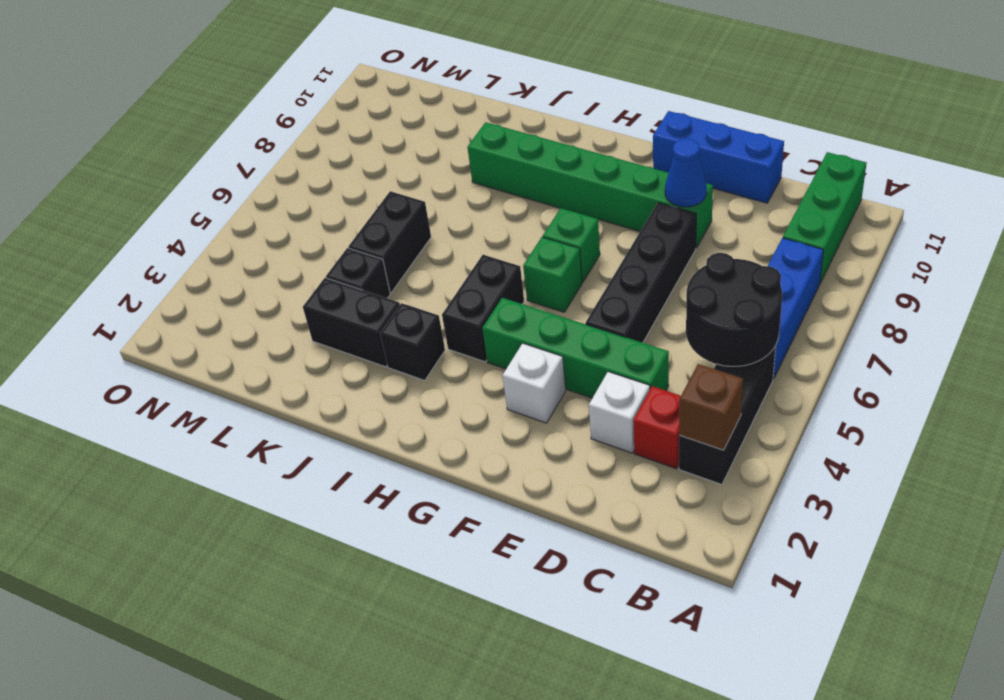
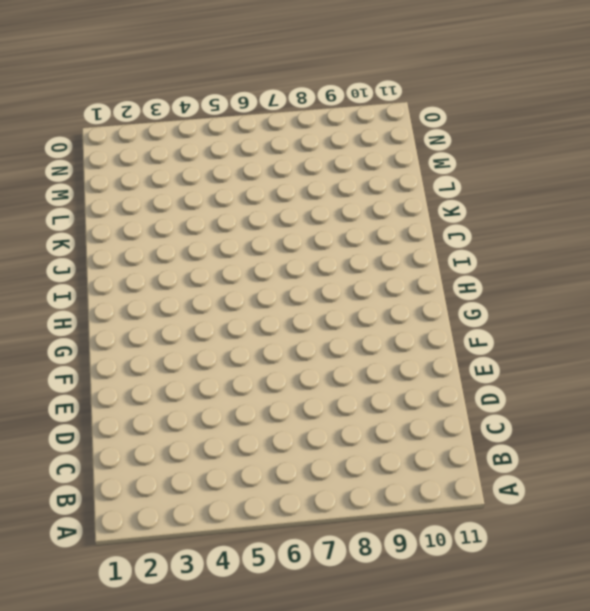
none -> black brick B3:B5 level 1
none -> blue brick B6:B8 level 1
none -> green brick B9:B11 level 1

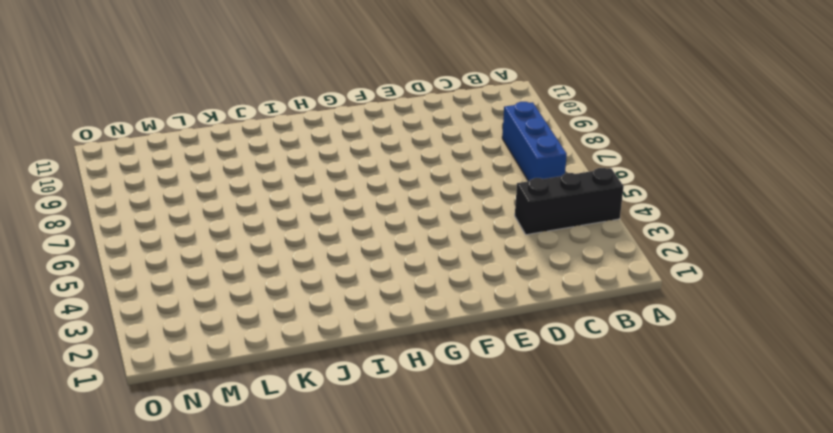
black brick A4:C4 level 1 -> black brick B3:B5 level 1
none -> green brick B9:B11 level 1
none -> red brick C3 level 1
none -> white brick D3 level 1

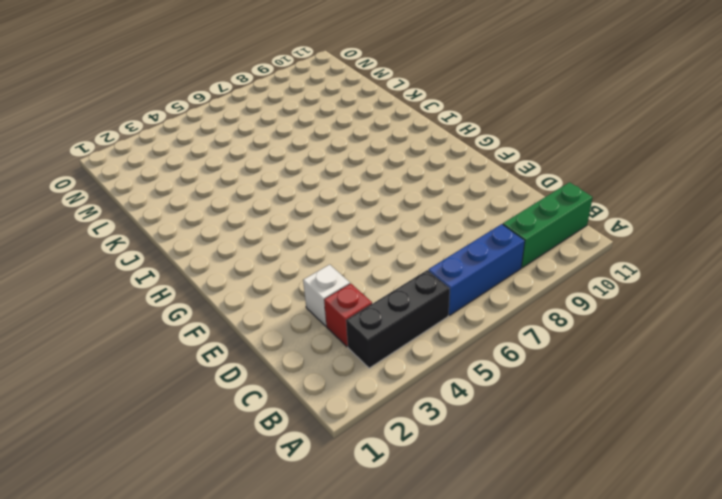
none -> green brick D4:G4 level 1
none -> blue brick D11:F11 level 1
none -> black brick E5:E8 level 1

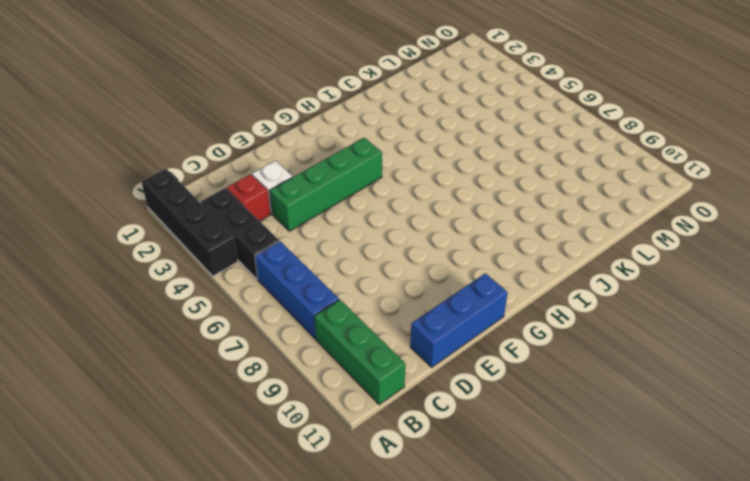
black brick A1:A4 level 1 -> black brick E5:E8 level 1
none -> green brick E9:J9 level 1
none -> white brick F3 level 1
none -> green brick G6 level 1

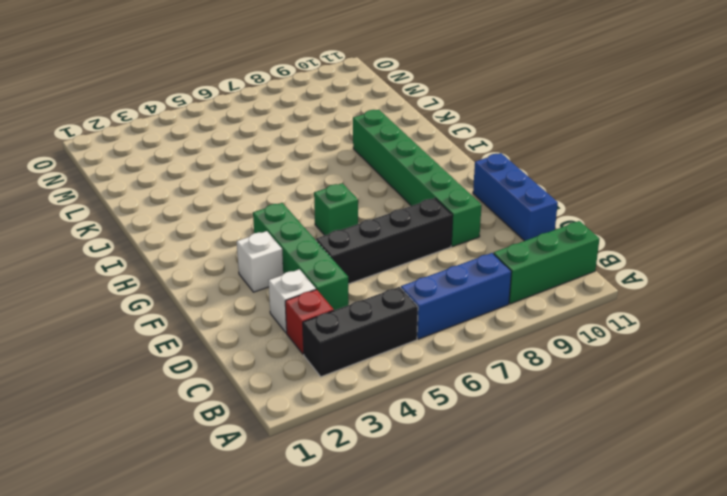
none -> green brick G7 level 1
none -> black brick H4:H5 level 1
none -> black brick I3 level 1

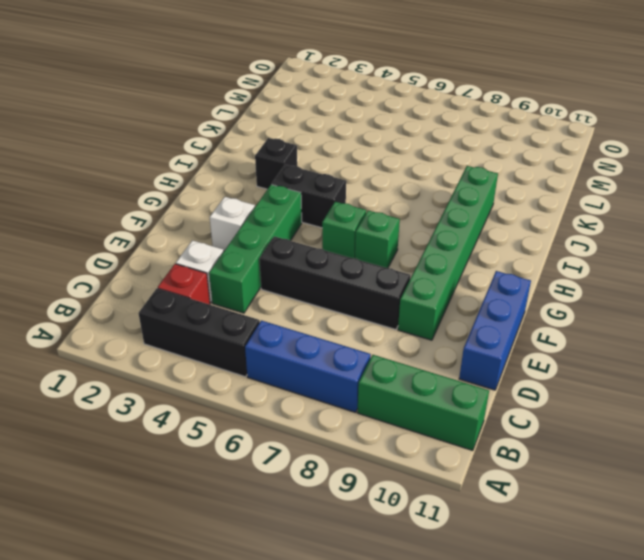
none -> black brick J3:K3 level 1
none -> black brick K4 level 1
none -> black brick K5:K6 level 1

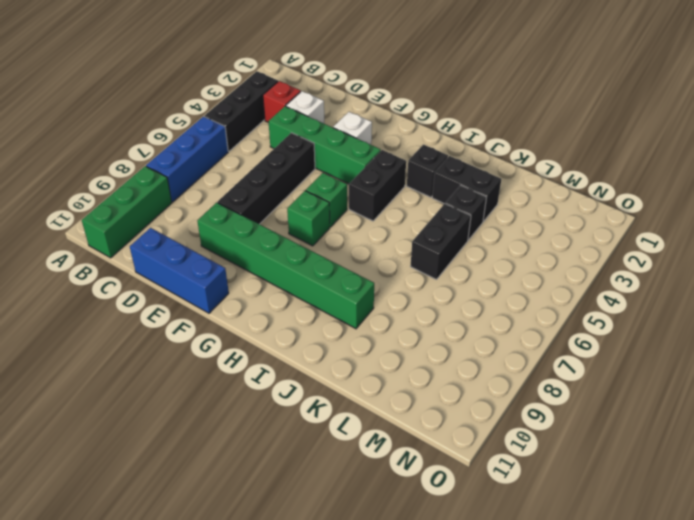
none -> brown brick B3 level 2
none -> black round brick B5:C6 level 2
none -> blue cone E9 level 2

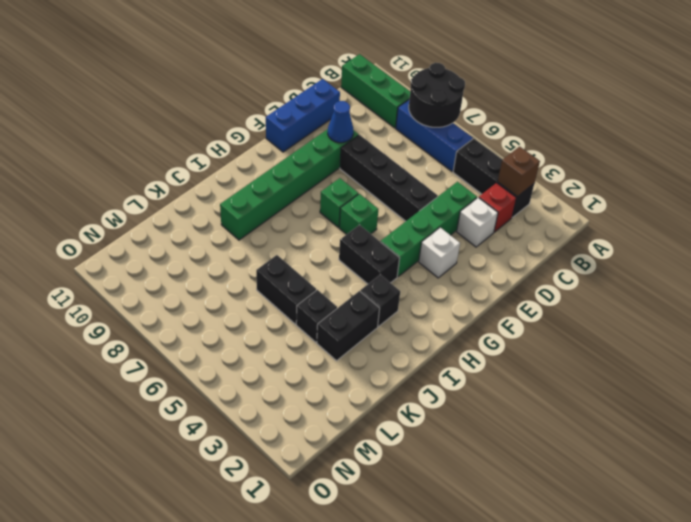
black round brick A7:B8 level 2 -> black round brick B5:C6 level 2

